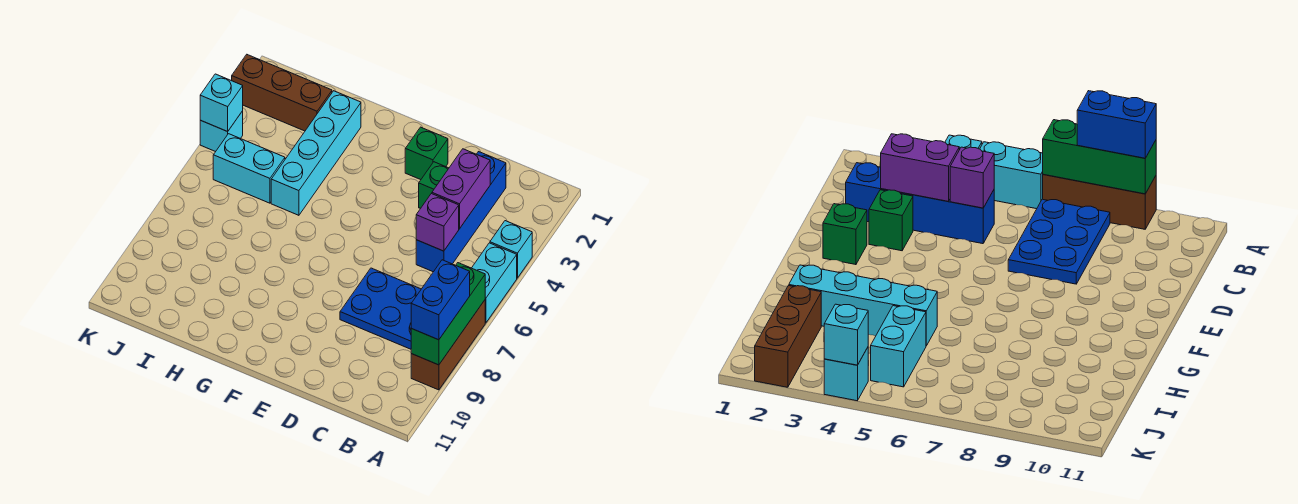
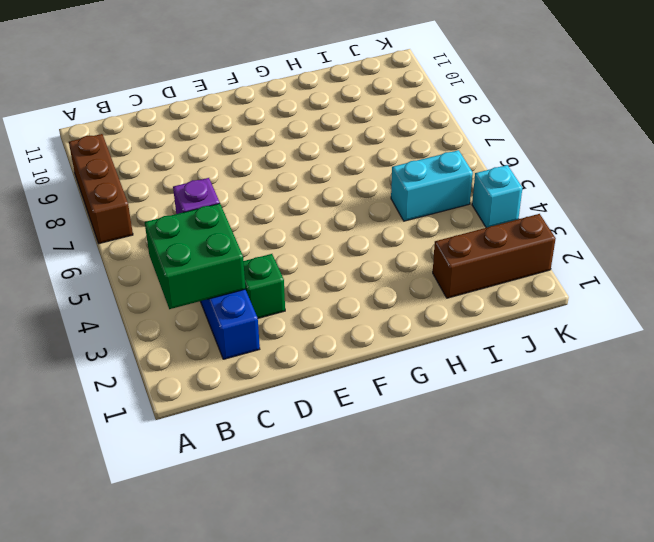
green brick B3:C4 level 2 -> purple brick C3:C4 level 2
none -> cyan brick A4 level 1
none -> cyan brick A5:A6 level 1
none -> blue plate B7:D8 level 1

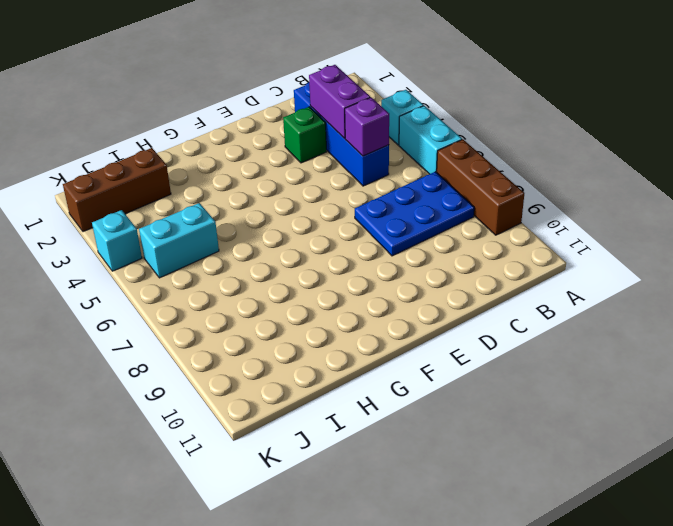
none -> green brick E2 level 1
none -> cyan brick H2:H5 level 1
none -> green brick A7:A9 level 2

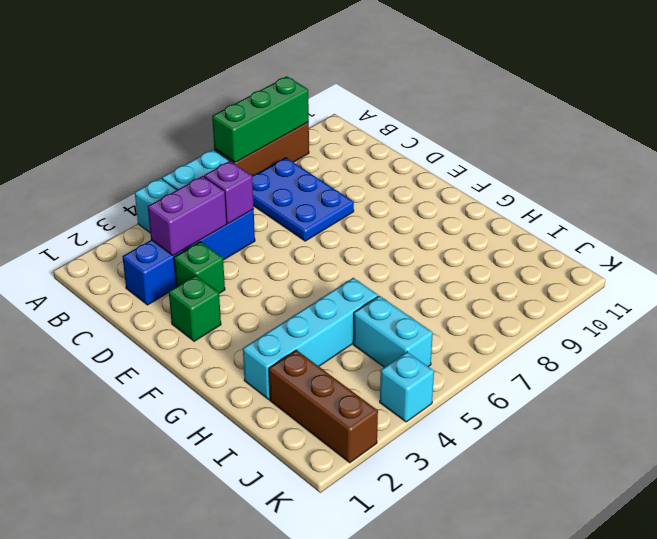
none -> cyan brick K4 level 2
none -> blue brick A8:A9 level 3

